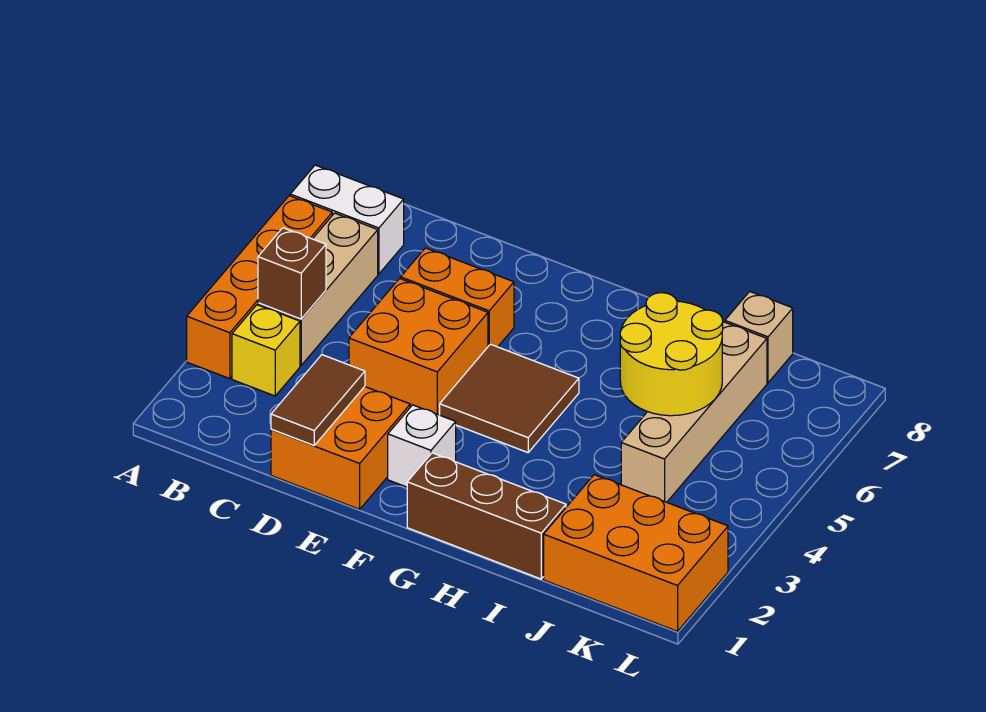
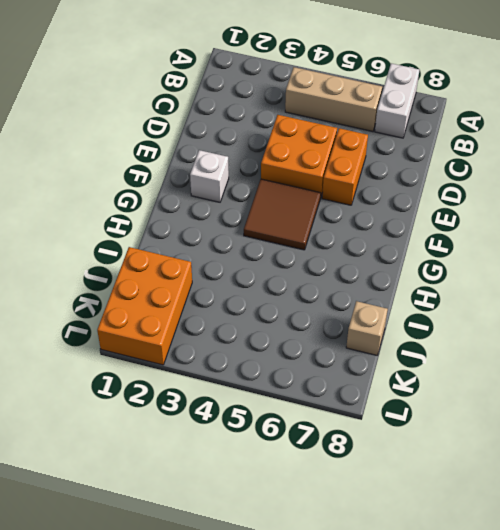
none -> orange brick A3:A6 level 1
none -> yellow brick B3 level 1
none -> orange brick D1:E2 level 1

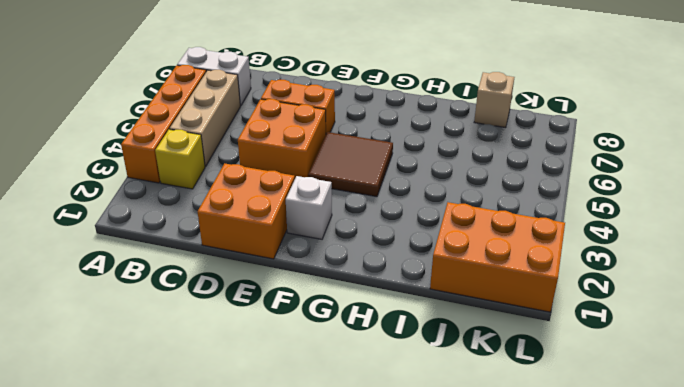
none -> brown brick G1:I1 level 1
none -> tan brick J4:J7 level 1
none -> brown brick B4 level 2

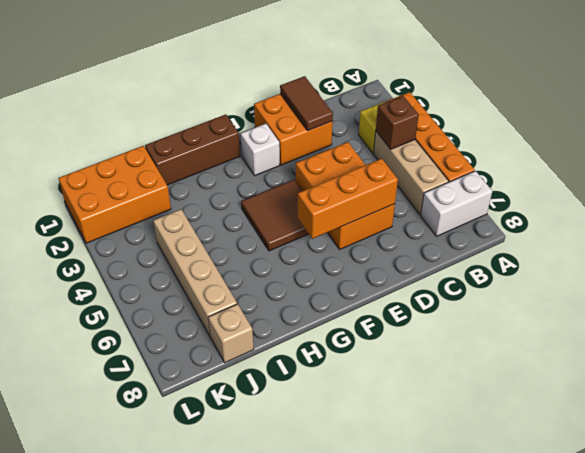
orange brick D6:F6 level 2 -> none
none -> yellow round brick I5:J6 level 2

